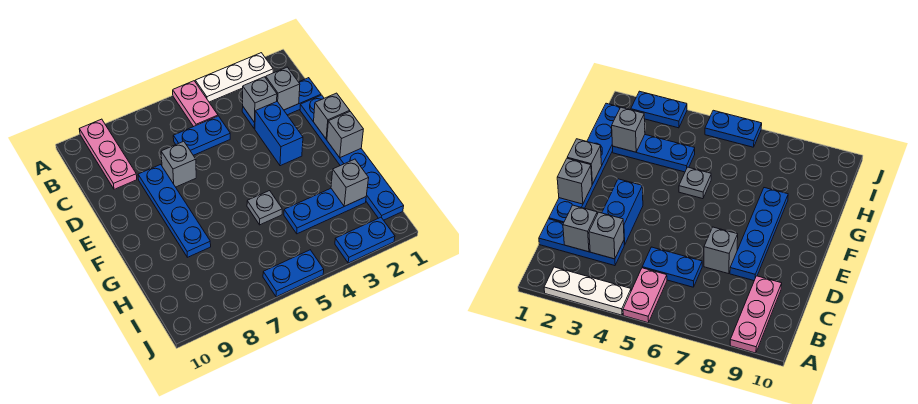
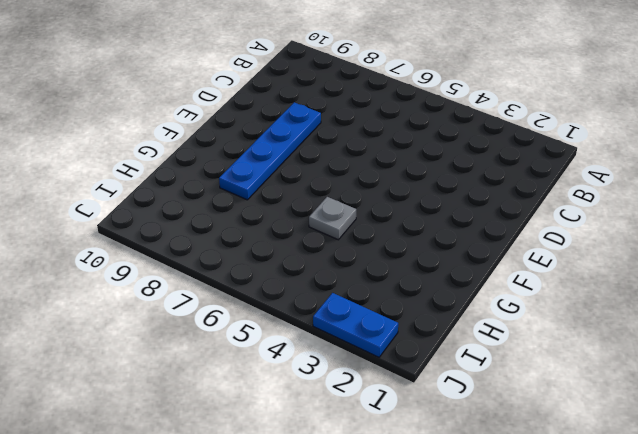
none -> white plate A2:A4 level 1
none -> pink plate A5:B5 level 1
none -> pink plate A9:C9 level 1

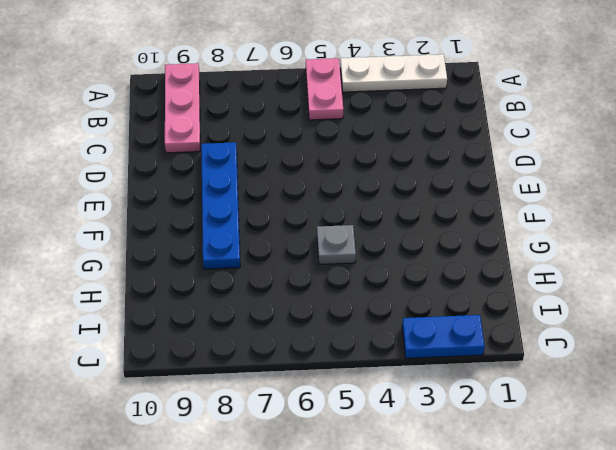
none -> blue plate C1:C3 level 1
none -> blue plate C5:C6 level 1
none -> blue plate D1:I1 level 1

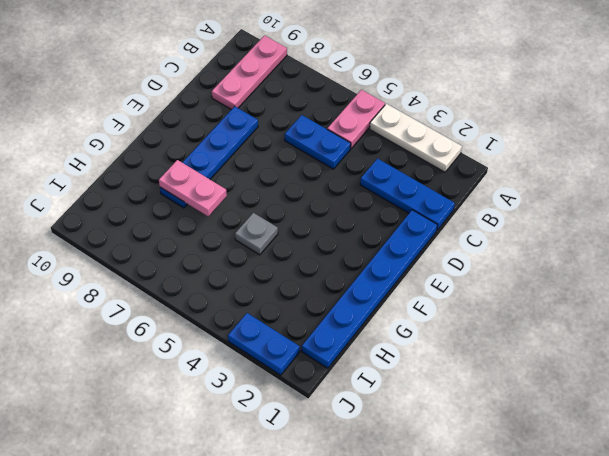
pink plate G7:G8 level 2 -> none
none -> blue brick D3:E3 level 1
none -> grey brick D7 level 1
none -> blue plate H2:H4 level 1

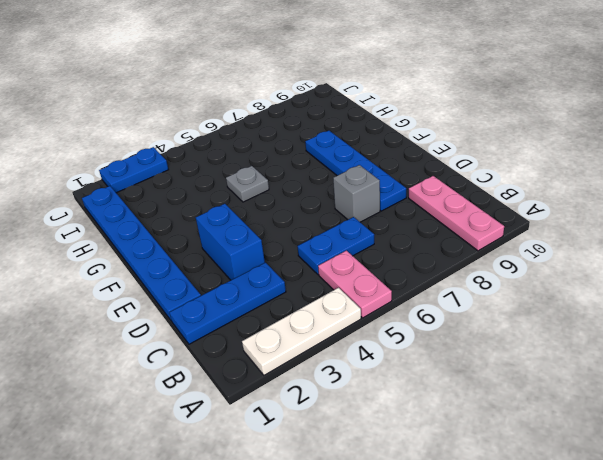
none -> blue plate H2:H4 level 1
none -> blue plate J5:J6 level 1
none -> grey brick C2 level 2

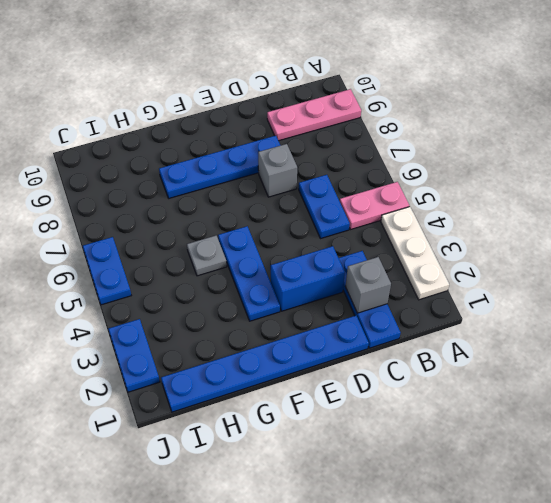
blue plate F3:F5 level 1 -> blue plate H2:H4 level 1
none -> grey brick C3 level 2
none -> grey brick E1 level 2
none -> grey brick F1 level 2

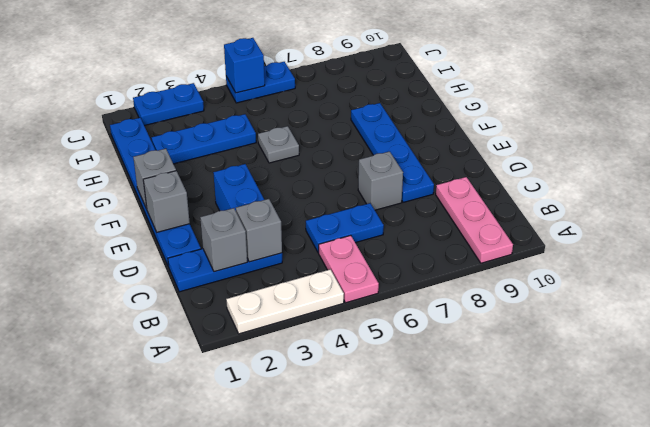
blue brick J5 level 2 -> none
none -> grey brick H2 level 2

